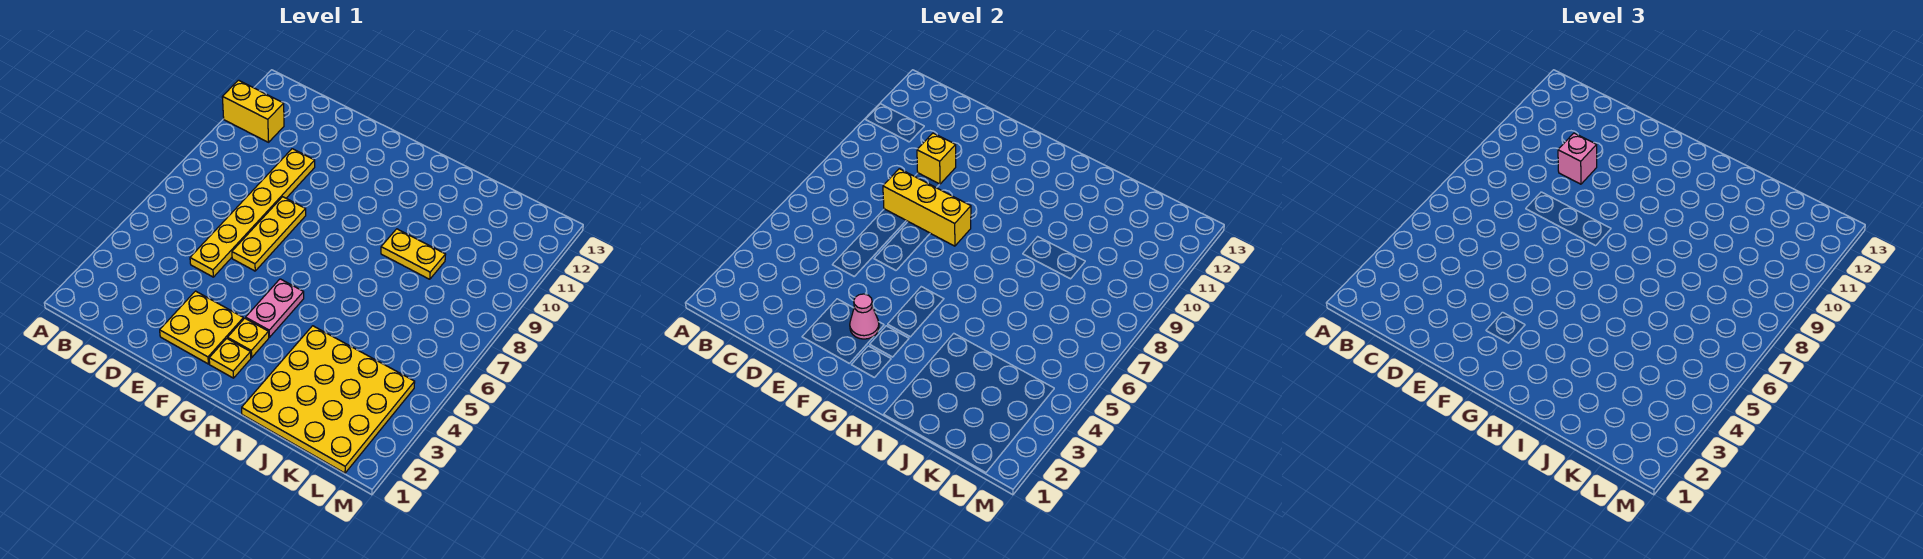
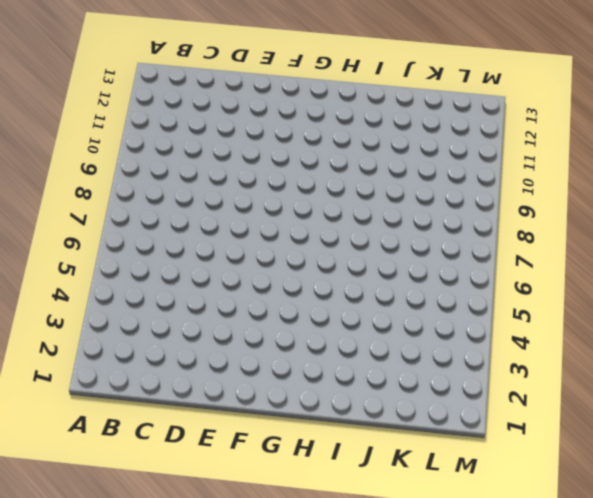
none -> yellow brick A11:B11 level 1
none -> yellow plate D5:D10 level 1
none -> yellow plate E2:F3 level 1

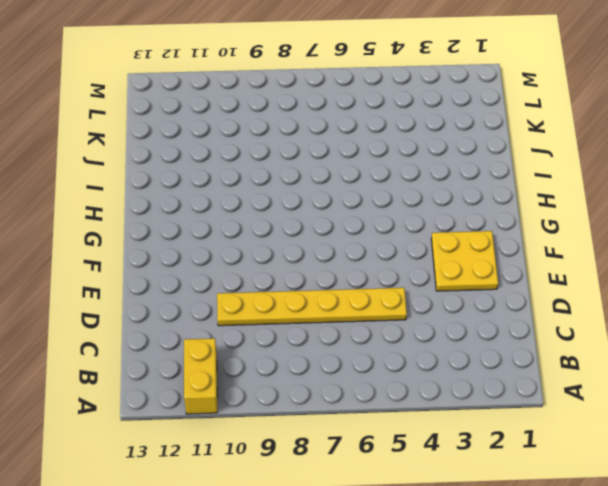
none -> yellow plate E6:E8 level 1
none -> yellow plate G2 level 1
none -> yellow plate G3 level 1

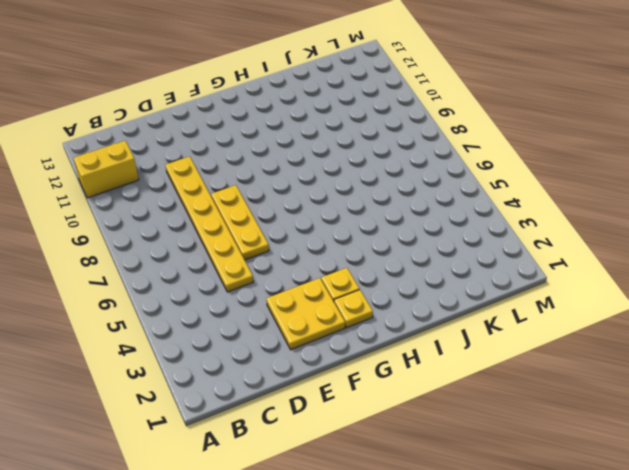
none -> pink plate G4:G5 level 1
none -> yellow plate I1:L4 level 1
none -> yellow plate I9:J9 level 1

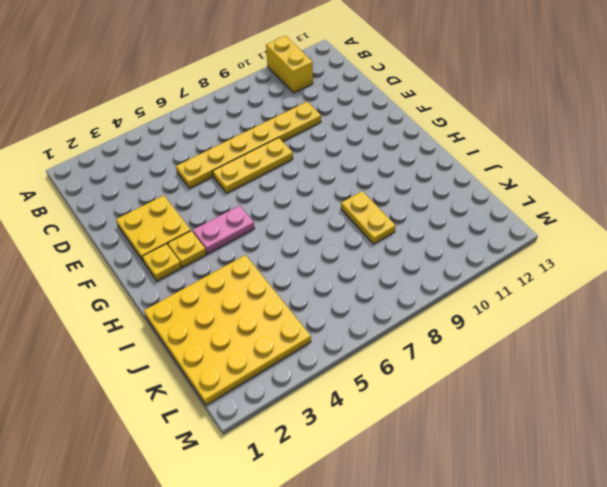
none -> yellow brick D8:F8 level 2
none -> yellow brick D10 level 2
none -> pink cone F3 level 2

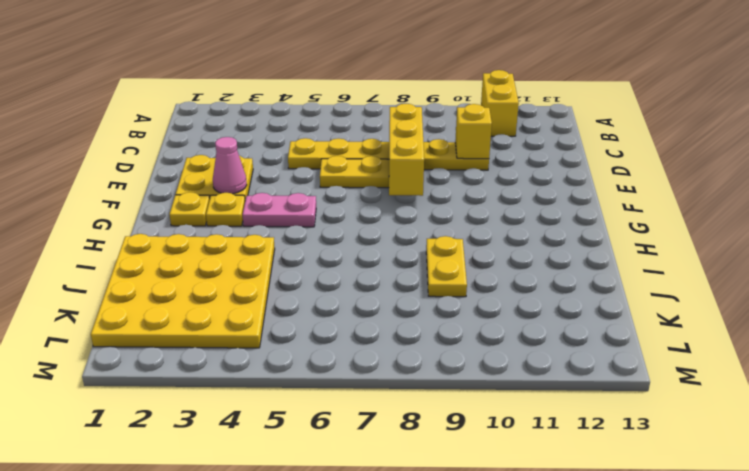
none -> pink brick D10 level 3

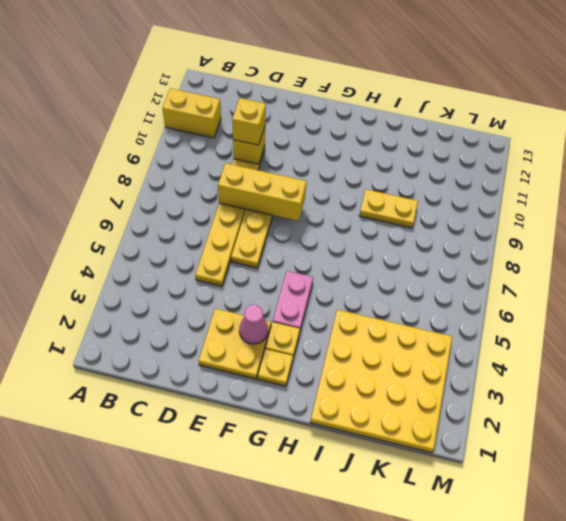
yellow brick D10 level 3 -> pink brick D10 level 3

